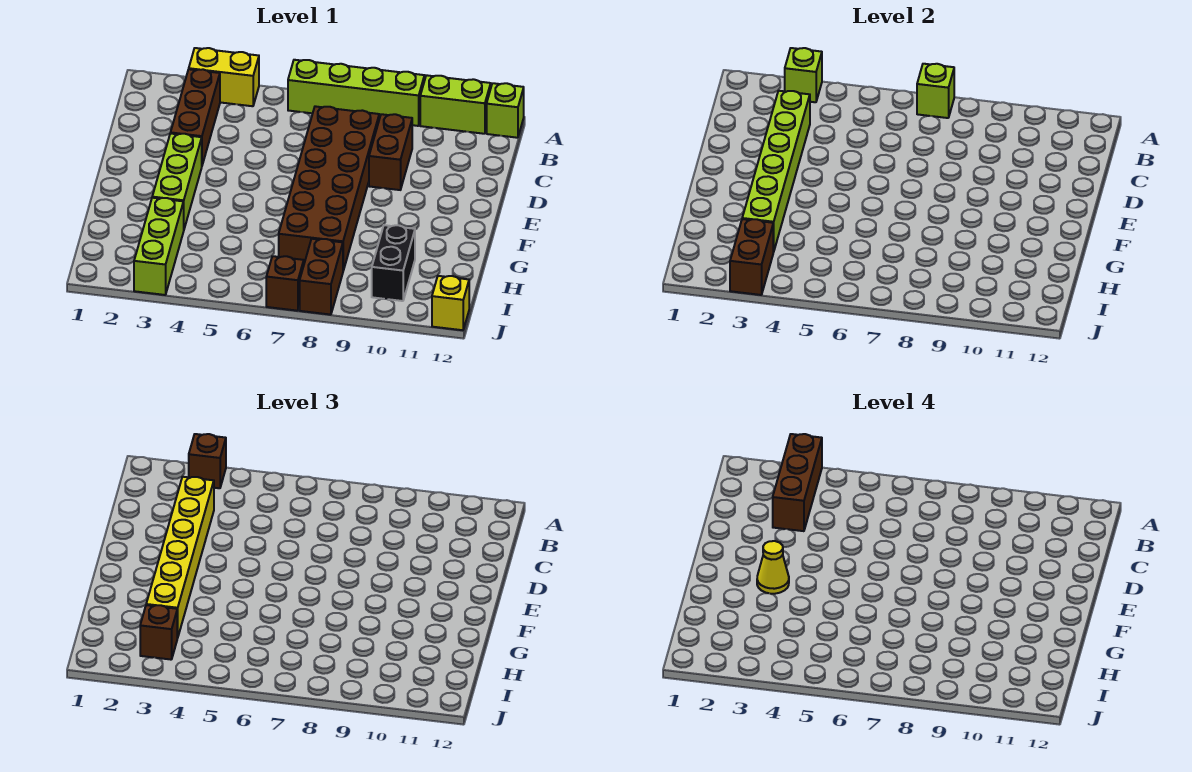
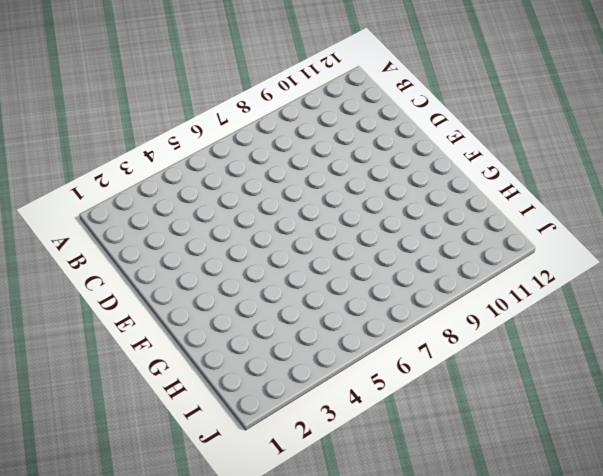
none -> yellow brick A3:A4 level 1
none -> lime brick A6:A9 level 1
none -> lime brick A10:A11 level 1

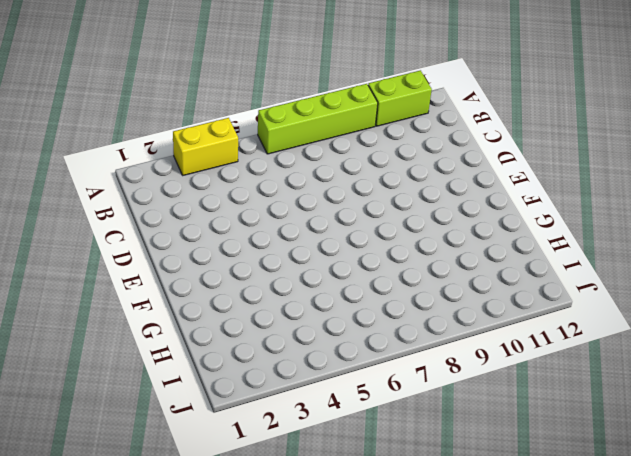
none -> lime brick A12 level 1
none -> brown brick B3:D3 level 1
none -> brown brick C7:H8 level 1

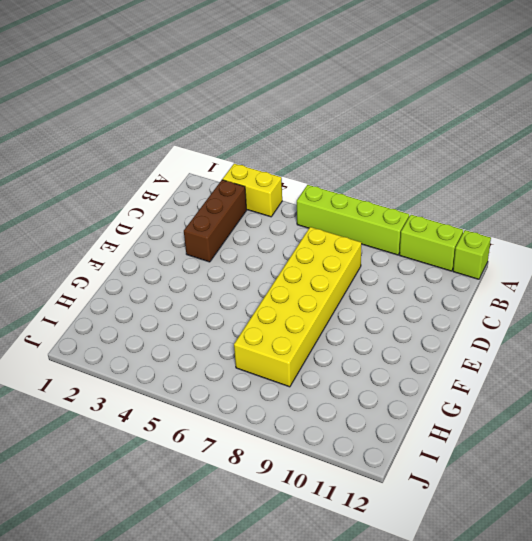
yellow brick C7:H8 level 1 -> brown brick C7:H8 level 1
none -> brown brick C9:D9 level 1
none -> lime brick E3:G3 level 1
none -> lime brick H3:J3 level 1

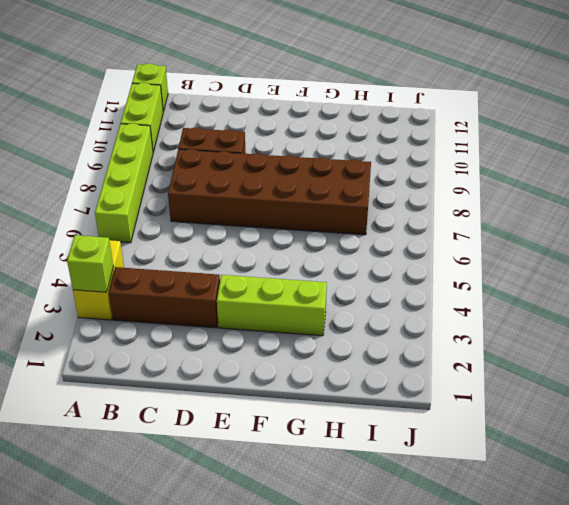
none -> lime brick H3:J3 level 1
none -> black brick H10:I10 level 1
none -> brown brick I8:J8 level 1

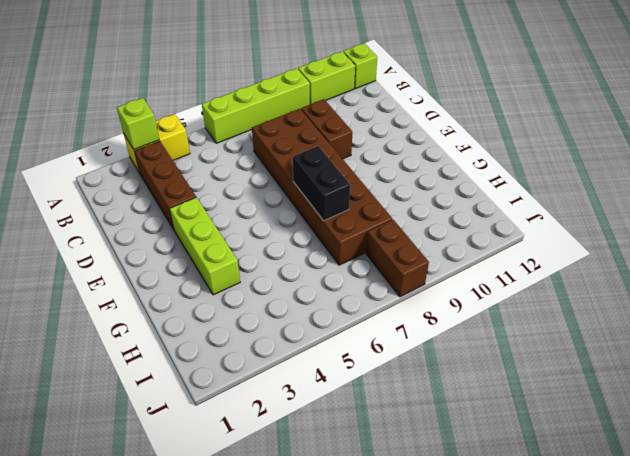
black brick F7:G7 level 2 -> black brick H10:I10 level 1
none -> lime brick H3:J3 level 1
none -> brown brick J7 level 1
none -> yellow brick J12 level 1

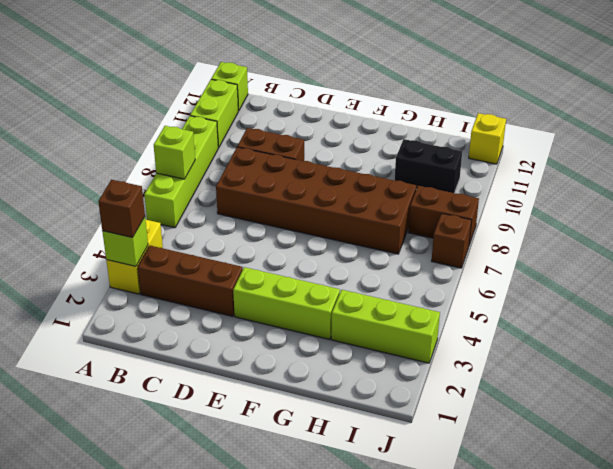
none -> lime brick C3:H3 level 2
none -> brown brick I3:J3 level 2
none -> yellow brick C3:H3 level 3

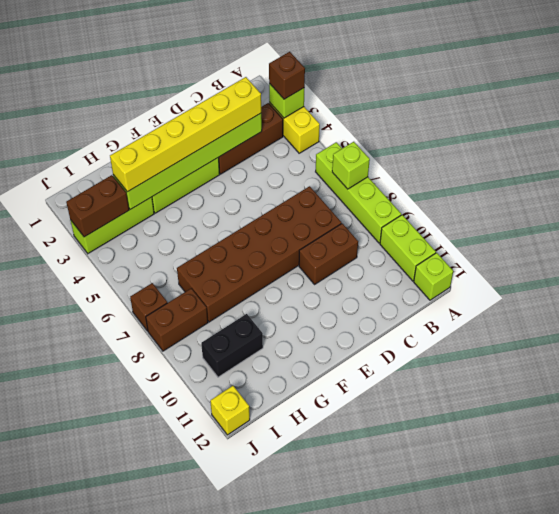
none -> brown brick I3 level 3
none -> brown brick A3:C3 level 4
none -> yellow cone F3 level 4

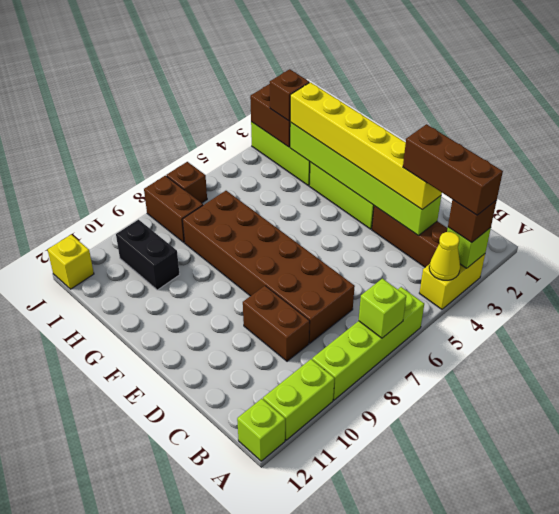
yellow cone A4 level 2 -> yellow cone F3 level 4

